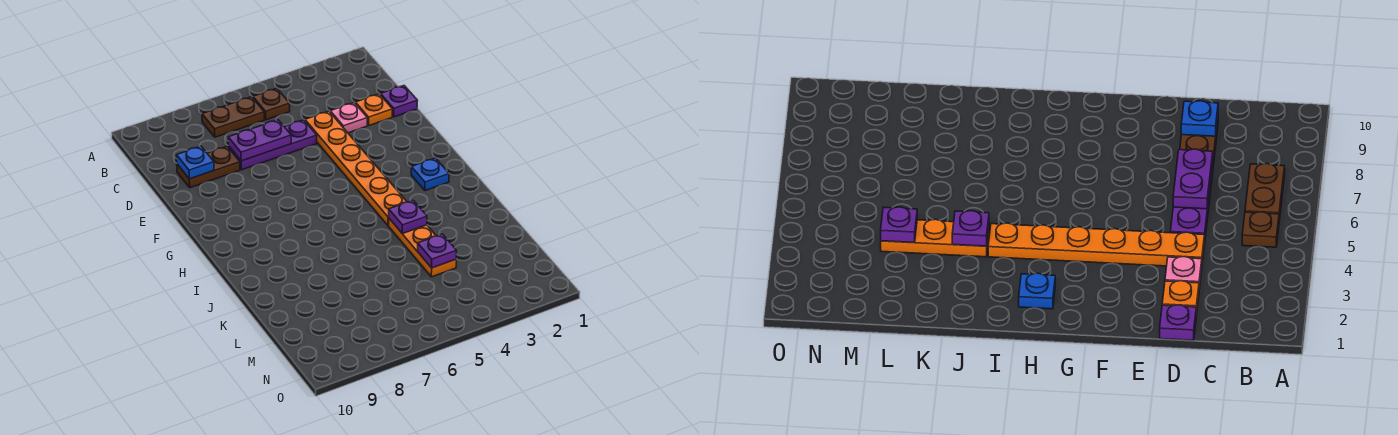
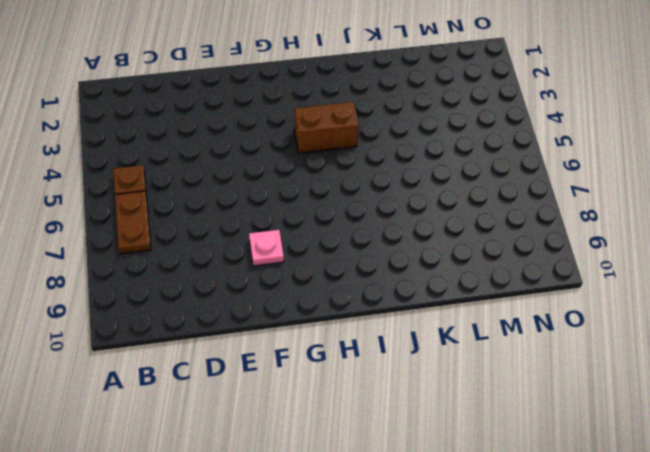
pink plate F8 level 1 -> pink plate D3 level 1
brown brick H4:I4 level 1 -> orange plate D4:I4 level 1
none -> purple plate D1 level 1
none -> orange plate D2 level 1
none -> purple plate D5:D7 level 1

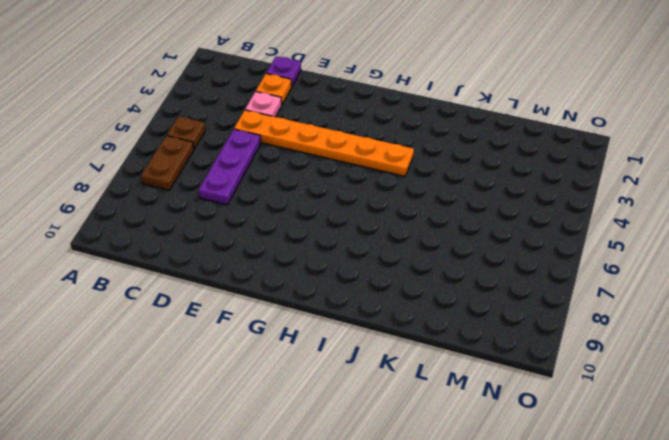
none -> brown plate D8:D9 level 1
none -> blue plate H2 level 1
none -> orange plate J4:L4 level 1

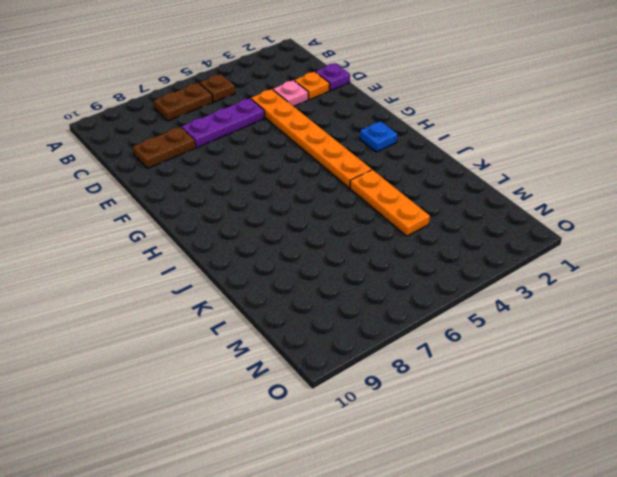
none -> purple plate D6:D7 level 2
none -> blue plate D9 level 2
none -> purple plate J4 level 2

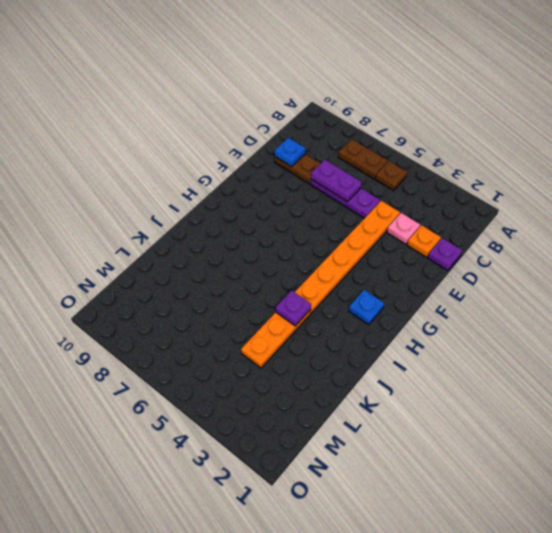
none -> purple plate L4 level 2

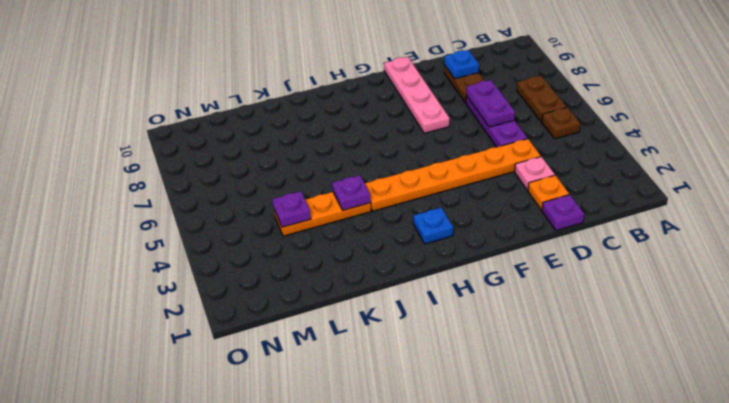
pink plate F7:F10 level 1 -> none

